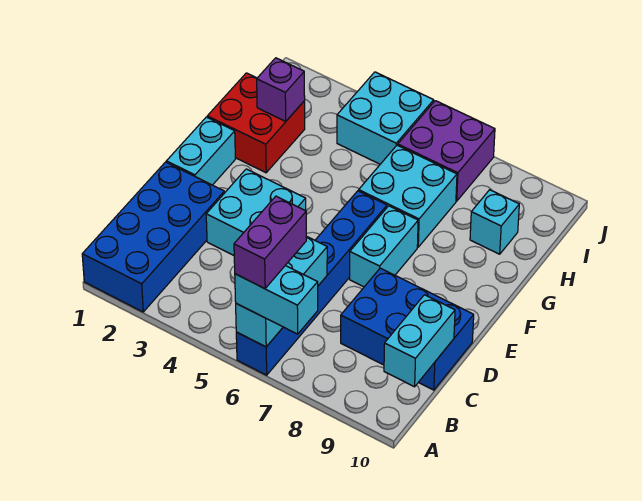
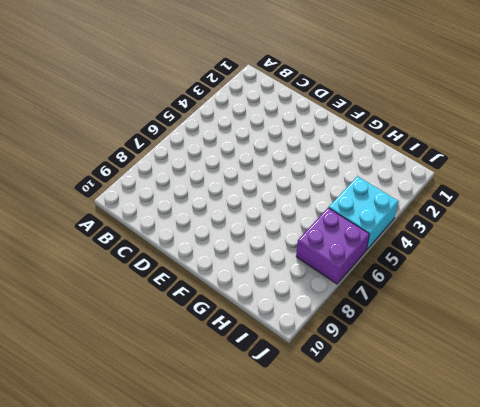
none -> blue brick A1:D2 level 1
none -> blue brick A6:F6 level 1
none -> blue brick C8:D10 level 1

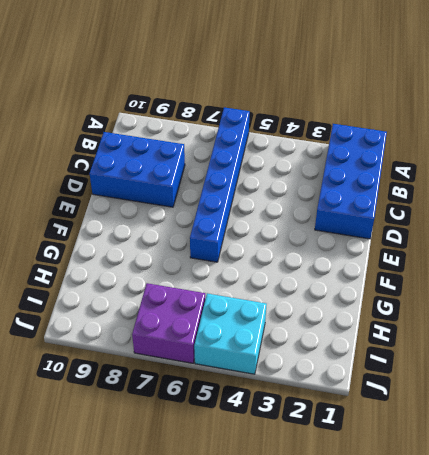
none -> cyan brick D3:E4 level 1
none -> cyan brick E1:F1 level 1
none -> cyan brick E7:F7 level 1

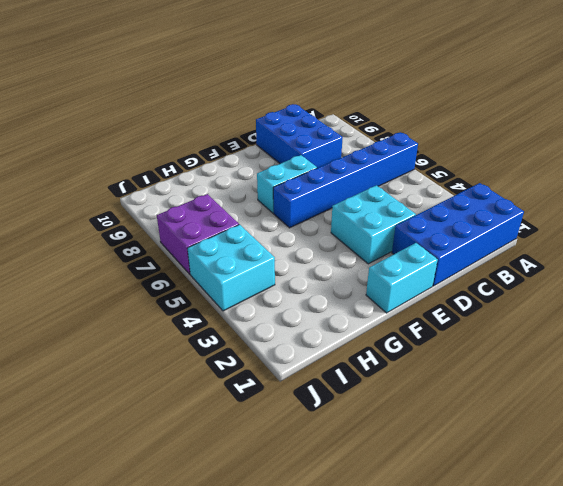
none -> red brick G1:H2 level 1
none -> cyan brick G6:H7 level 1
none -> cyan brick H9 level 1

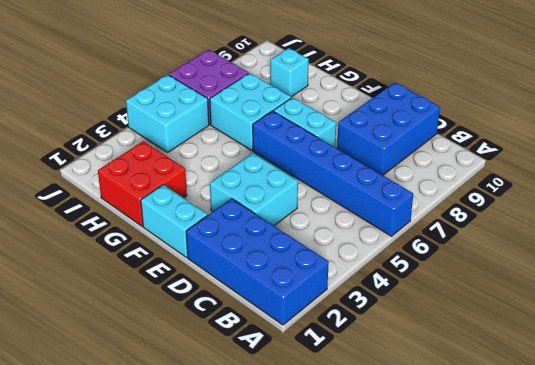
none -> cyan brick A6:C6 level 2
none -> cyan brick B10:C10 level 2
none -> purple brick H2 level 2

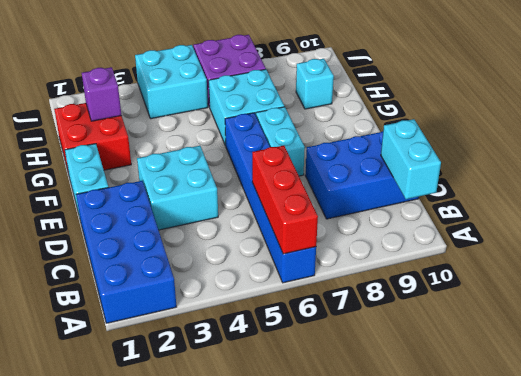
red brick A6:C6 level 2 -> cyan brick A6:C6 level 2
none -> cyan brick A6:A7 level 3
none -> purple brick A6:B6 level 4

